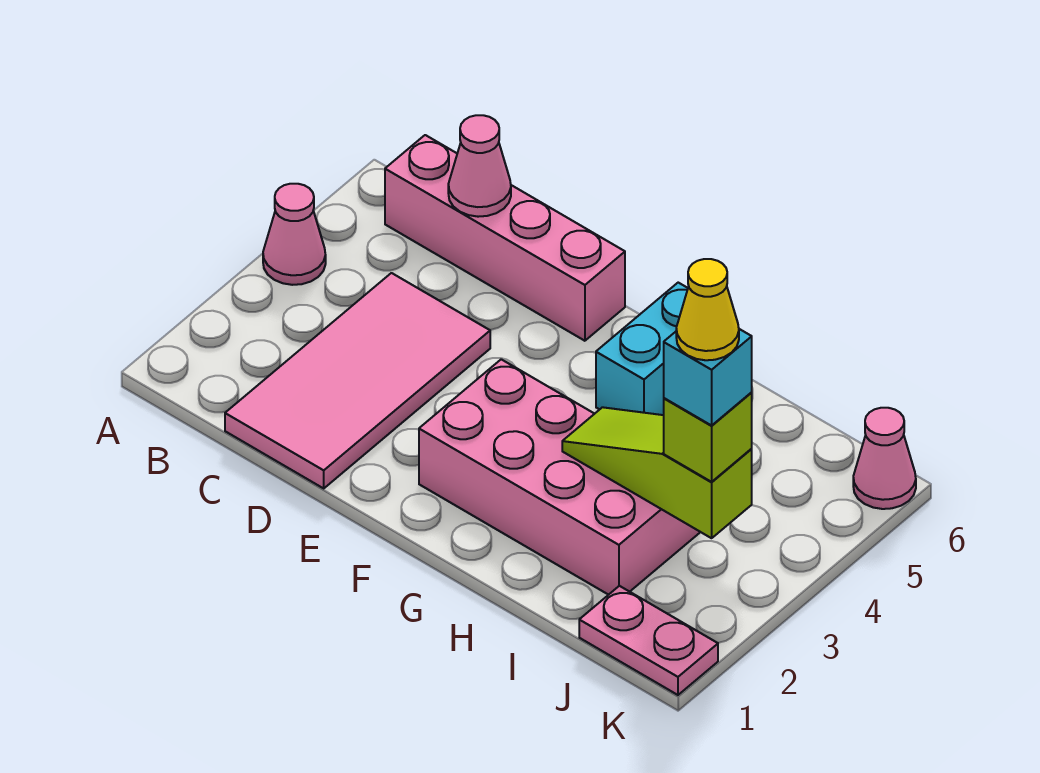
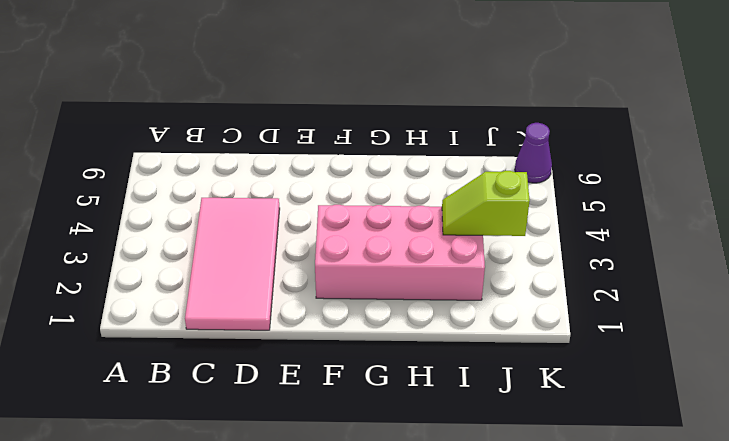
lime slope I3:J3 level 2 top J -> lime slope H3:J3 level 2 top J
purple cone K6 level 1 -> pink cone K6 level 1
none -> pink cone A4 level 1
none -> pink brick B6:E6 level 1
none -> cyan brick G5:G6 level 1

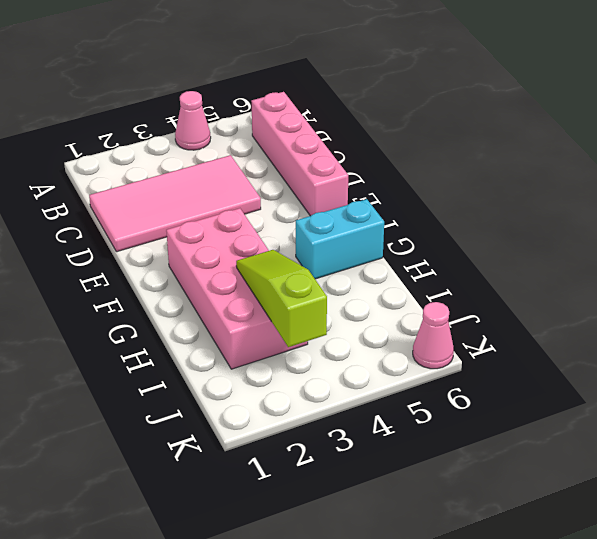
none -> pink plate J1:K1 level 1
none -> pink cone C6 level 2
none -> lime brick J3 level 3

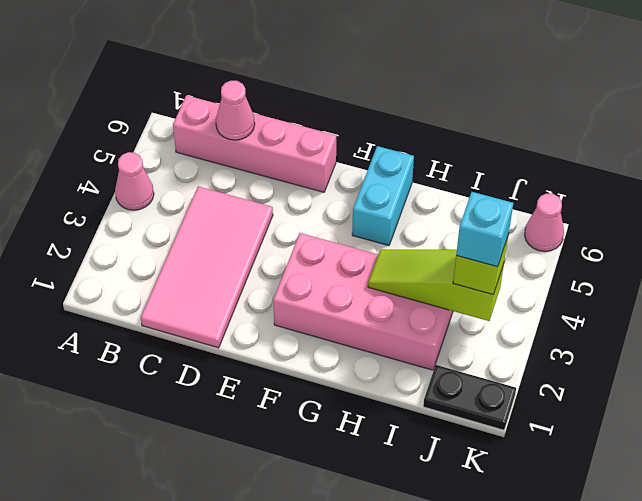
black plate J1:K1 level 1 -> pink plate J1:K1 level 1
none -> yellow cone J3 level 5

